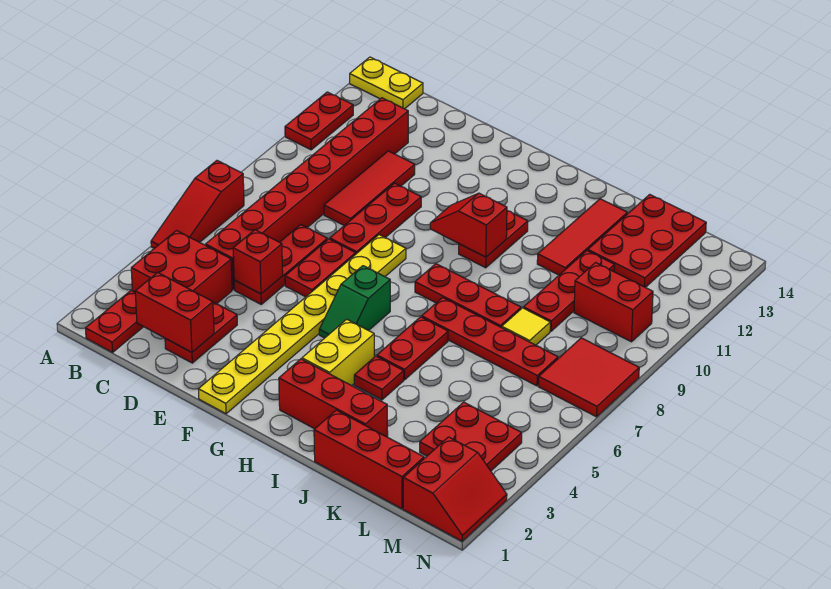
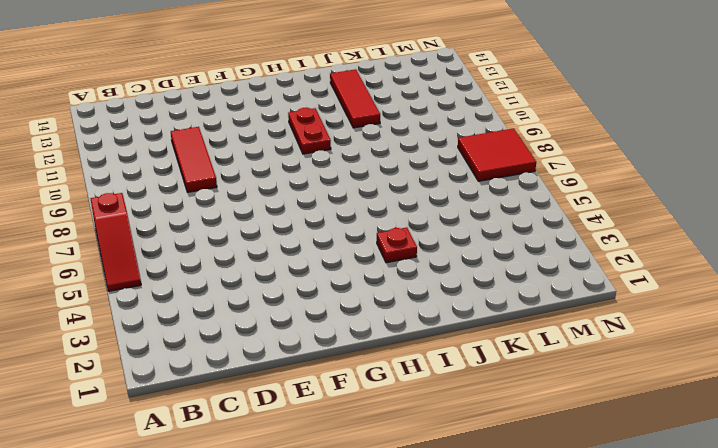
none -> red plate A11:A12 level 1
none -> yellow plate A14:B14 level 1
none -> red plate B1:B2 level 1
none -> red brick B3:C4 level 1

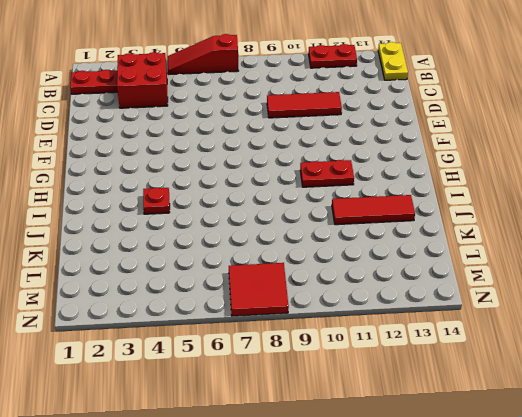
none -> red brick C5:C12 level 1
none -> red plate D2:D3 level 1
none -> red plate D5:D7 level 1
none -> red plate E6:E7 level 1

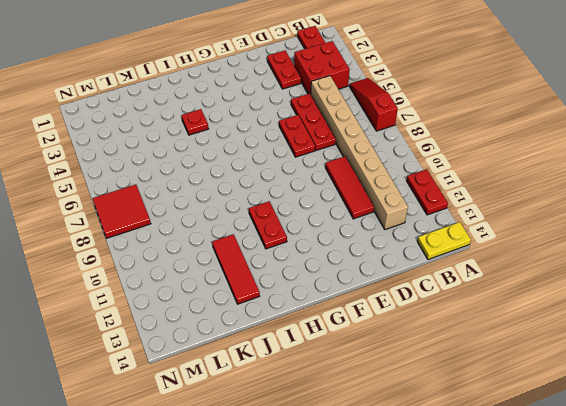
tan brick C5:C12 level 1 -> red brick C5:C12 level 1
none -> red plate E8:E10 level 1
none -> yellow plate F1:F8 level 1
none -> green slope G5:G6 level 1 top 6
none -> red brick H2:J2 level 1

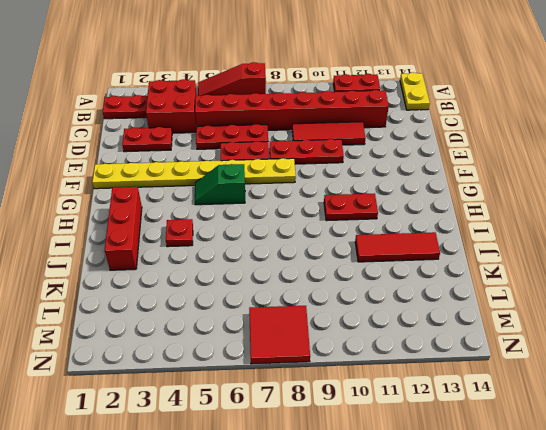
none -> yellow brick H3:H4 level 1
none -> red plate H8:J8 level 1
none -> red plate I5:I6 level 1
none -> red plate I7:L7 level 1

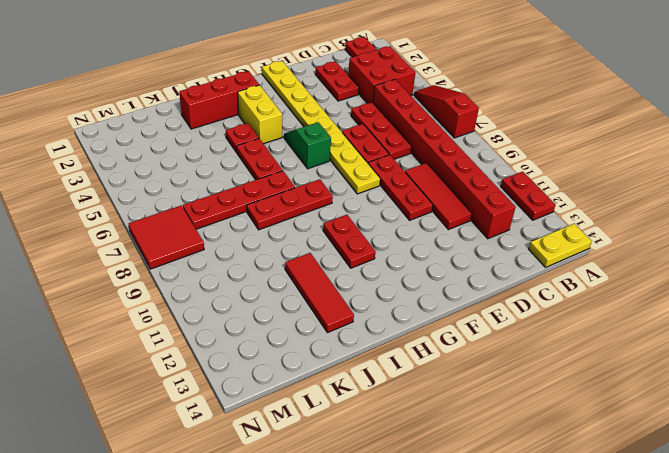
none -> red brick J1:L1 level 1
none -> yellow tile K8 level 1
none -> red plate K9:K11 level 1
none -> red plate K12:L14 level 1

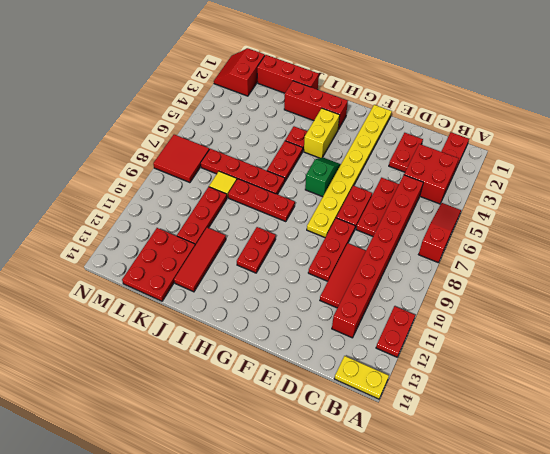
none -> red plate L3:M4 level 1
none -> red brick L10:M10 level 1
none -> red brick C2:D2 level 2
none -> red brick D5 level 2

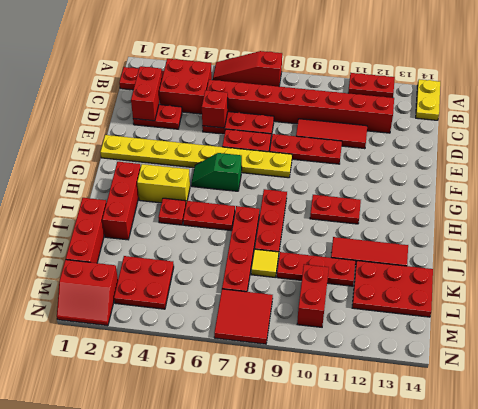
none -> red slope G10:H10 level 2 top H

